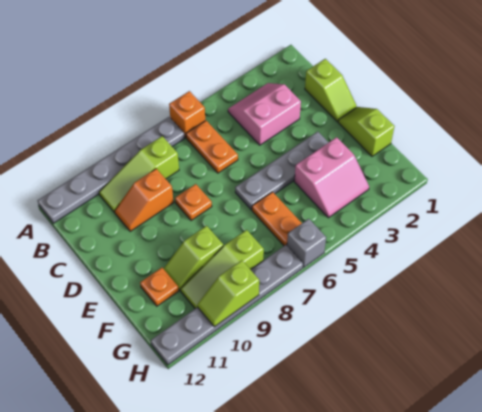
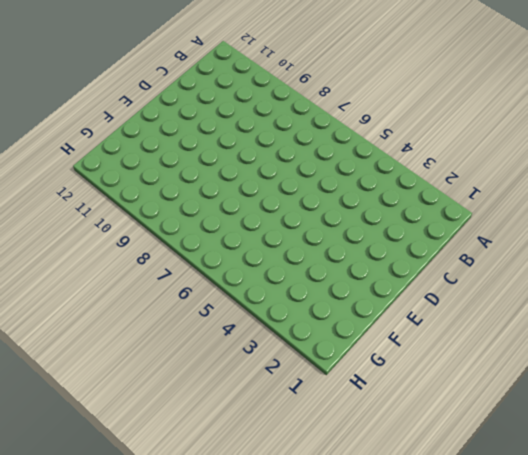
none -> orange brick A6 level 1
none -> grey plate A7:A12 level 1
none -> pink slope B3:C4 level 1 top C

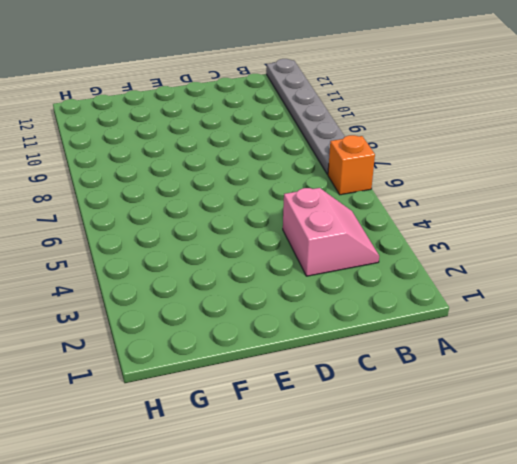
none -> orange plate B6:C6 level 1
none -> lime slope B8:B10 level 1 top 8
none -> lime slope C1:D1 level 1 top C

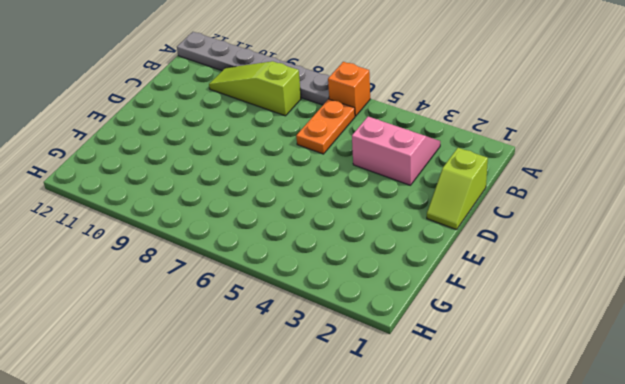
none -> orange slope C9:C10 level 1 top 9
none -> orange plate D8 level 1
none -> lime slope E1:F1 level 1 top F

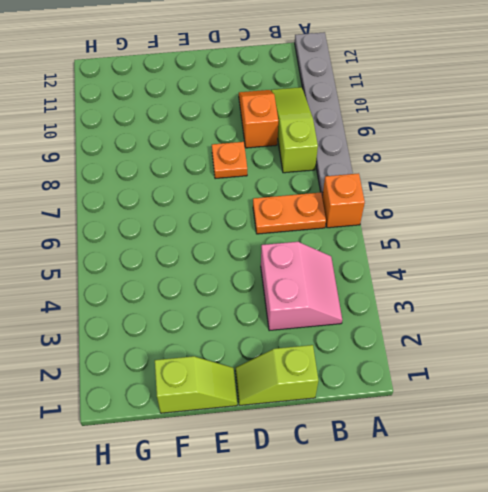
none -> grey plate E3:E6 level 1
none -> pink slope F3:G4 level 1 top F
none -> orange plate F6:G6 level 1

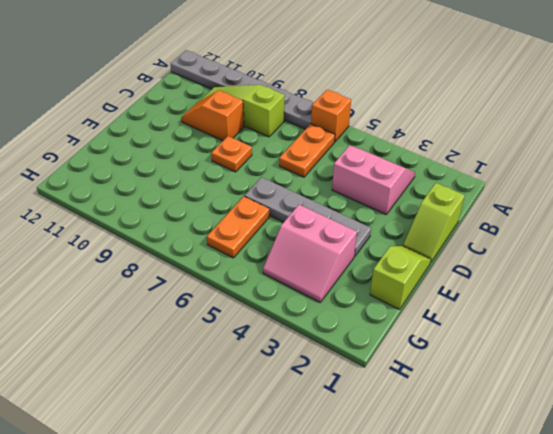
none -> lime slope F9:F10 level 1 top 9
none -> orange plate F11 level 1
none -> lime slope G8:G10 level 1 top 8

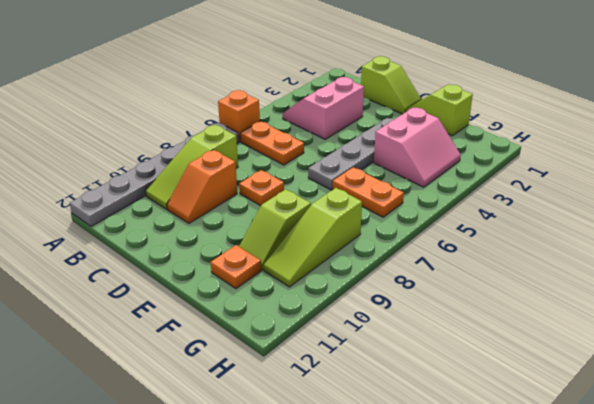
none -> grey brick H6 level 1
none -> grey plate H7:H12 level 1
none -> lime slope H9:H10 level 2 top 9

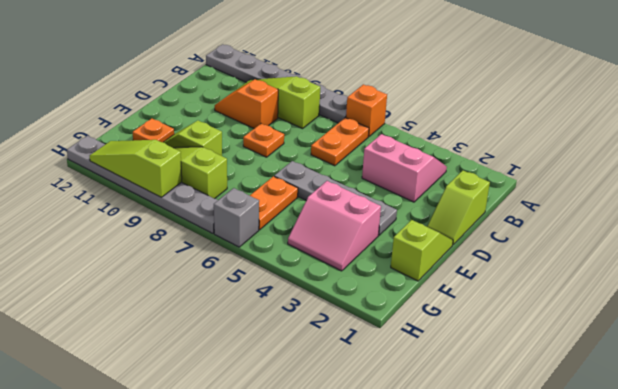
lime slope H9:H11 level 2 top 9 -> lime slope H9:H10 level 2 top 9

